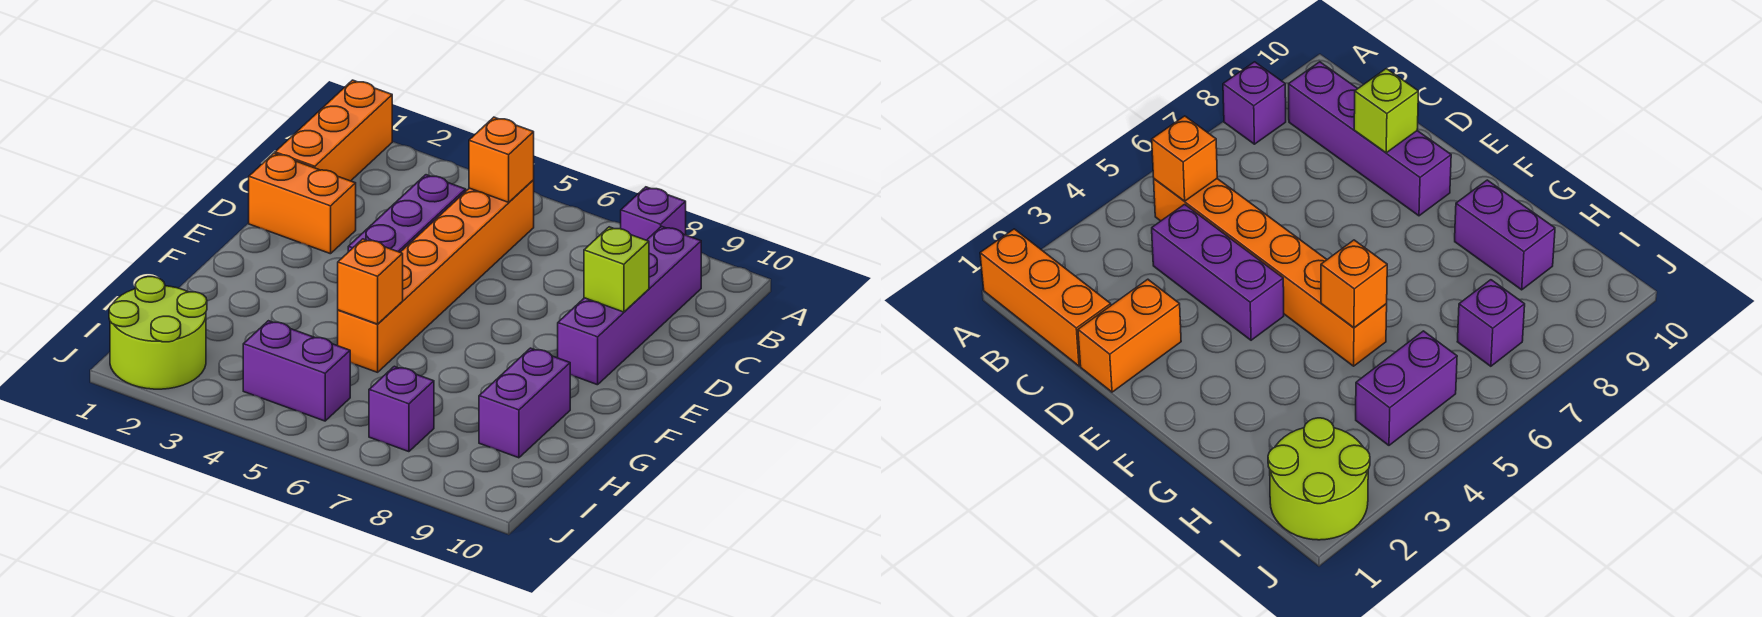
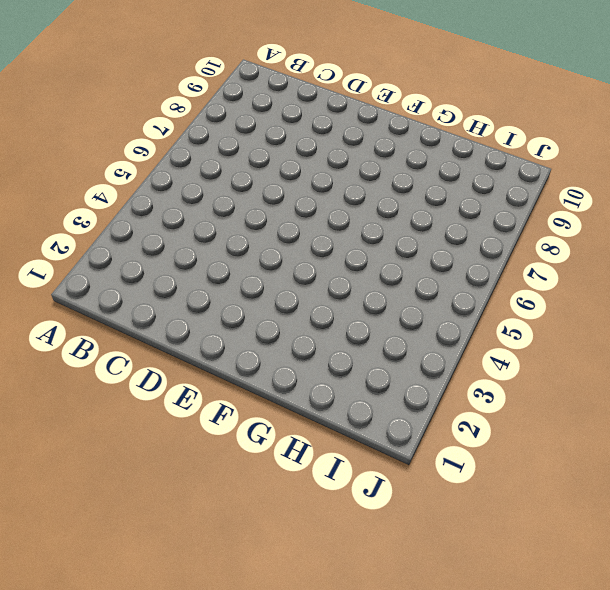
none -> orange brick A1:C1 level 1
none -> purple brick A8 level 1
none -> orange brick B5:G5 level 1

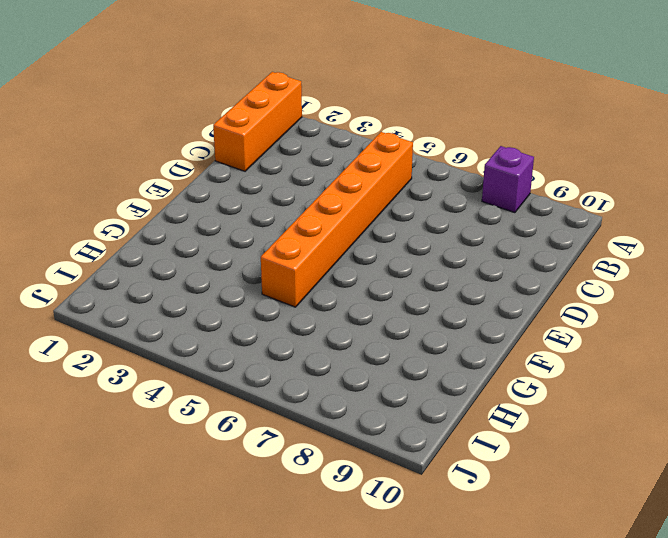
none -> purple brick B9:E9 level 1
none -> purple brick C4:E4 level 1
none -> orange brick D1:D2 level 1

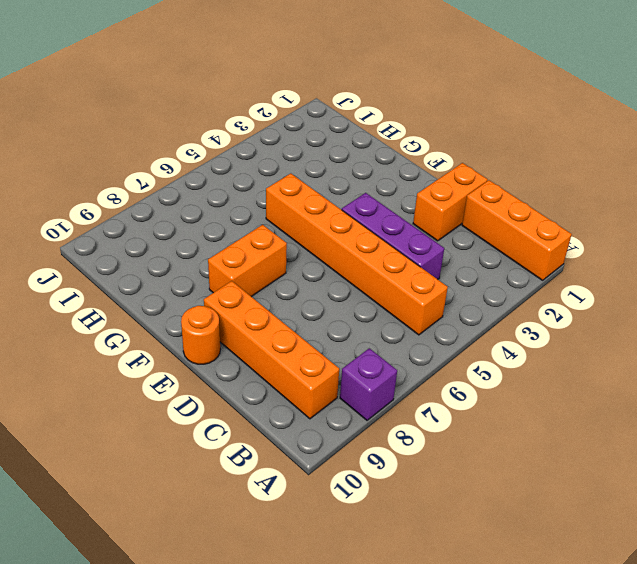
orange brick B9:E9 level 1 -> purple brick B9:E9 level 1
orange round brick E10 level 1 -> none
orange brick F7:F8 level 1 -> none
none -> purple brick G9:H9 level 1
none -> lime round brick I1:J2 level 1
none -> purple brick I4:I5 level 1

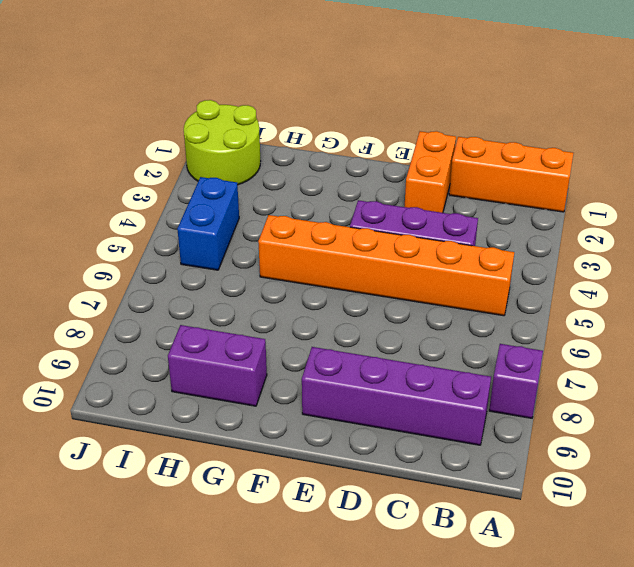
blue brick I4:I5 level 1 -> purple brick I4:I5 level 1
none -> purple brick I7 level 1
none -> orange brick B5 level 2
none -> lime brick D9 level 2

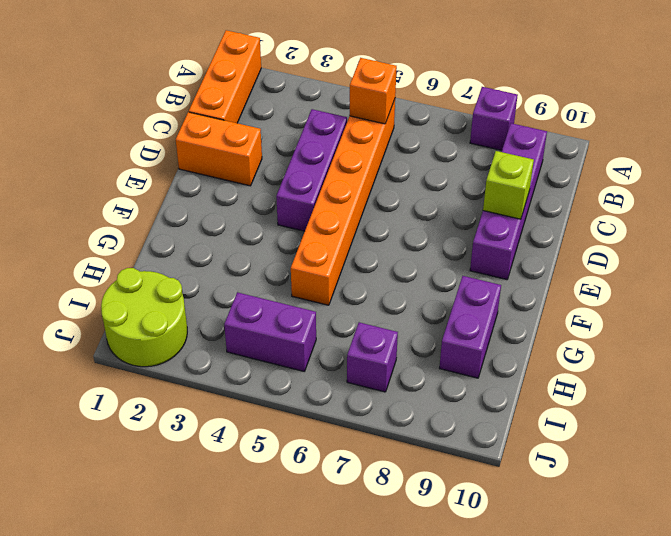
none -> orange brick G5 level 2

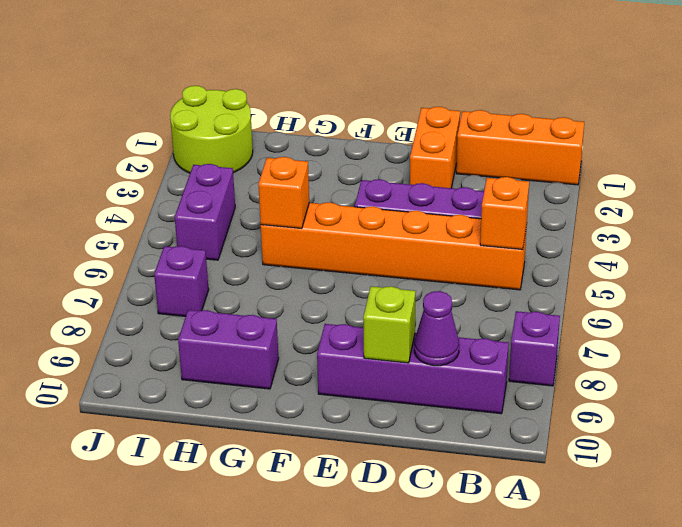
purple cone C9 level 2 -> none

